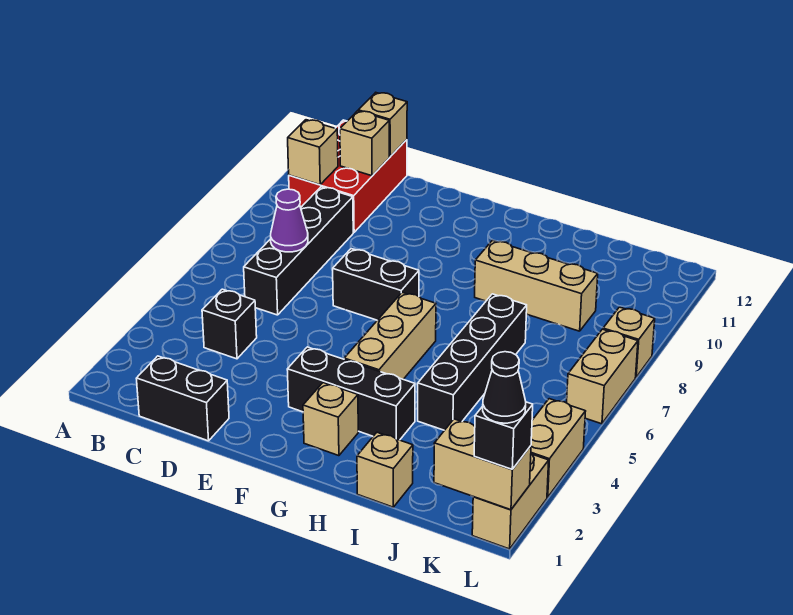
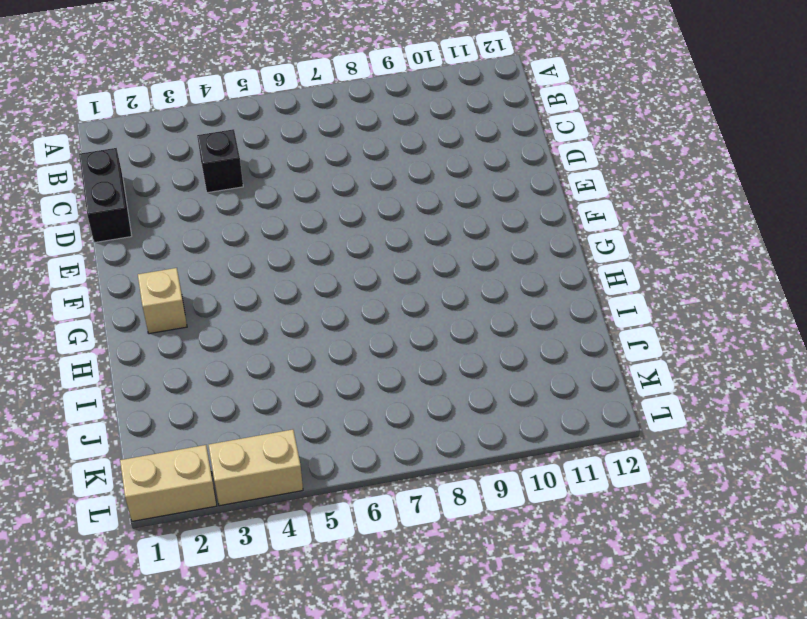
none -> red brick B10:C12 level 1
none -> black brick C6:C9 level 1
none -> black brick E7:F7 level 1

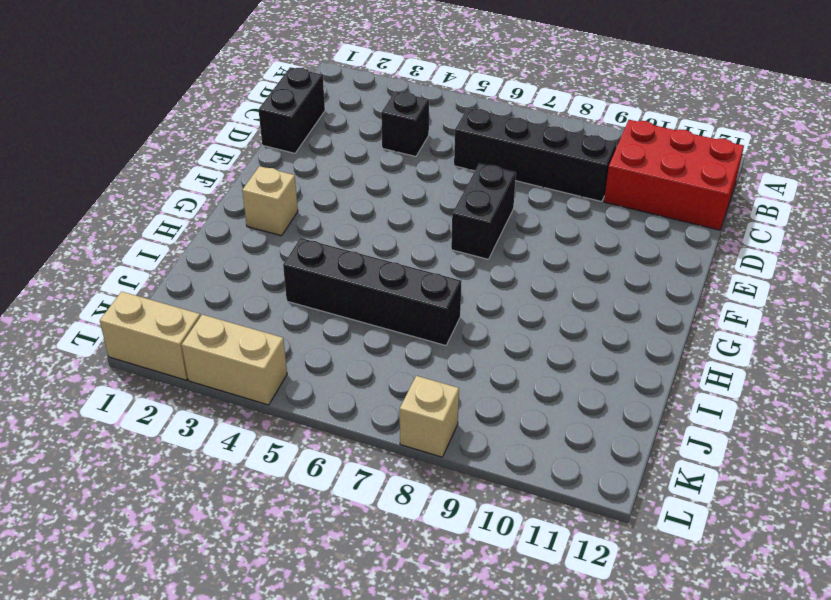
none -> black brick F3:H3 level 1
none -> tan brick G4:G6 level 1
none -> tan brick H9:J9 level 1

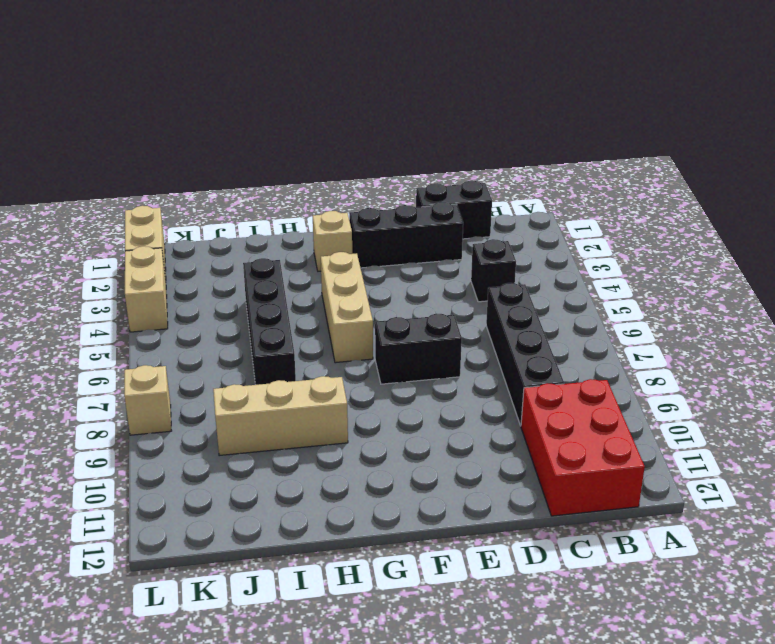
black brick D2:F2 level 1 -> black brick F3:H3 level 1
none -> tan brick I1 level 1
none -> tan brick L6:L7 level 1
none -> tan brick B10 level 2

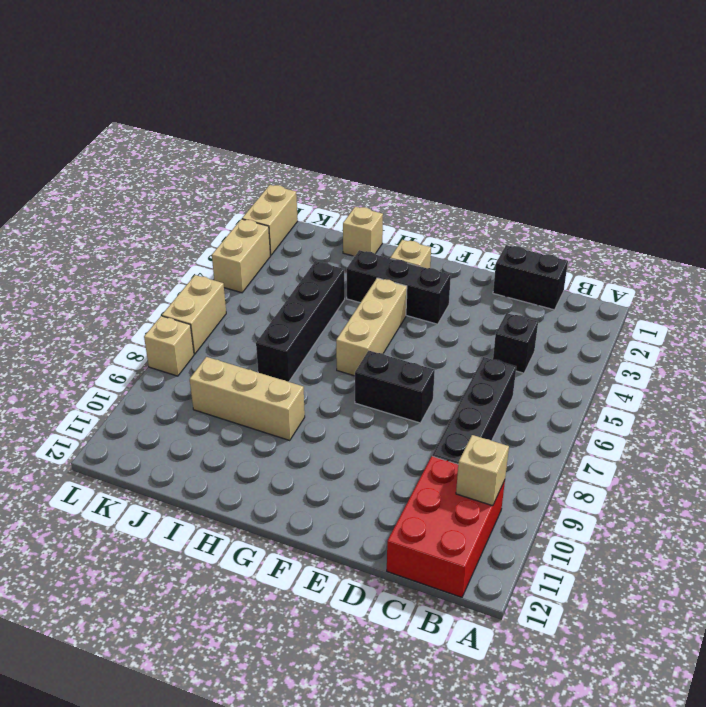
none -> purple cone C7 level 2
none -> tan brick C11 level 2
none -> tan brick C12 level 2

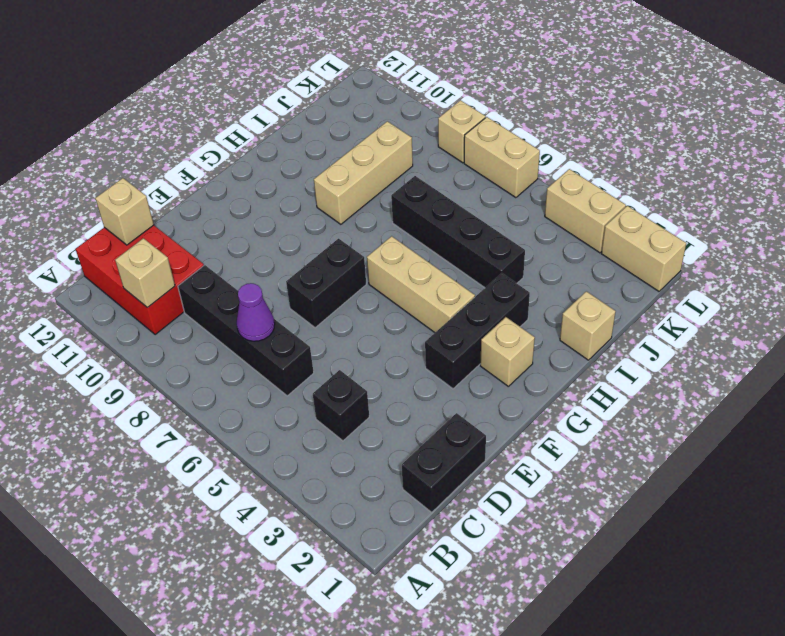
none -> tan brick C11 level 2
none -> tan brick K1:L1 level 2
none -> black brick L1 level 3

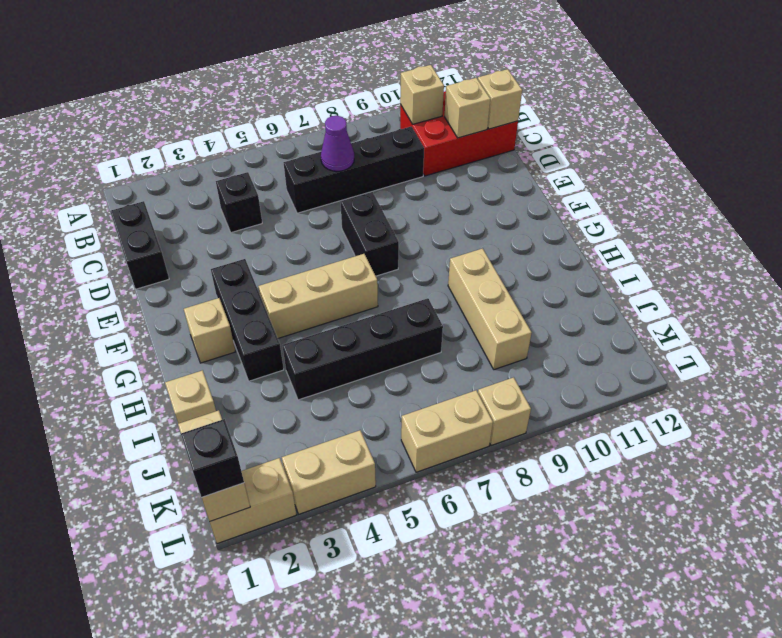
none -> black cone L1 level 4

